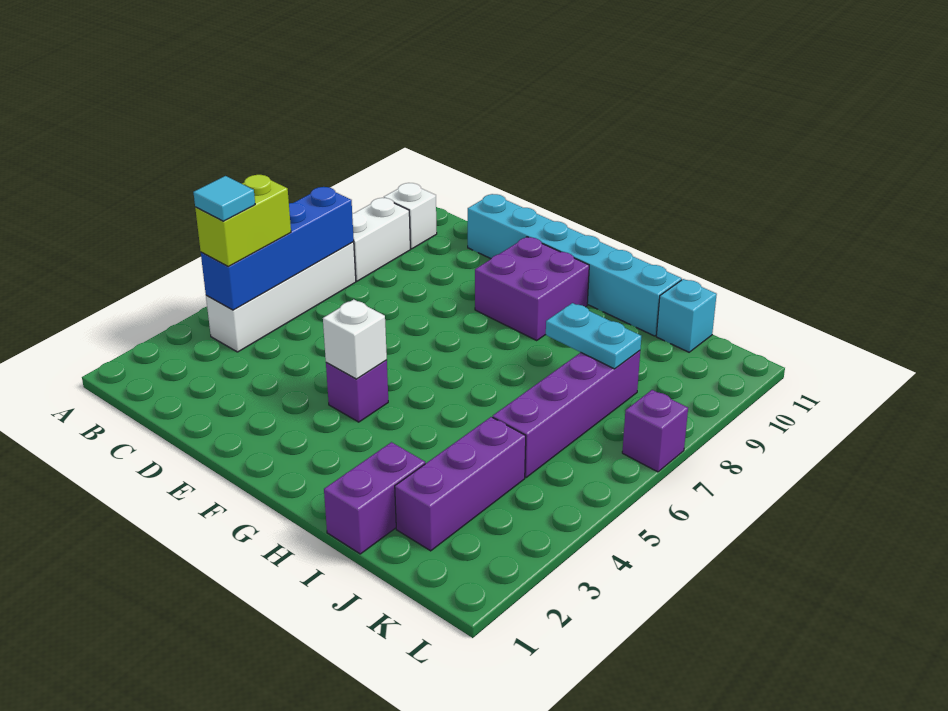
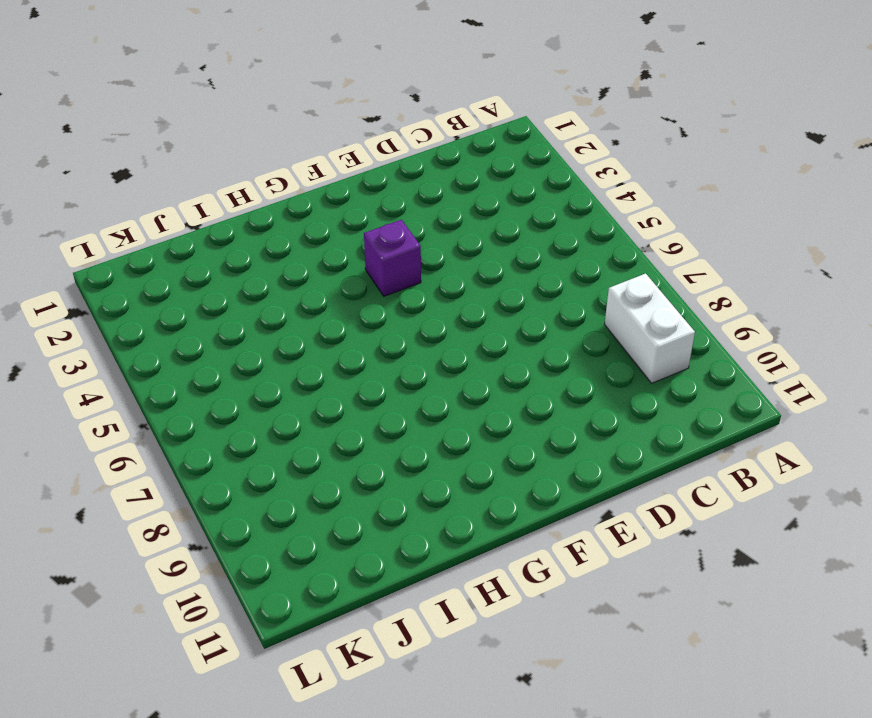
none -> white brick B4:B7 level 1
none -> white brick B10 level 1
none -> cyan brick D11:I11 level 1

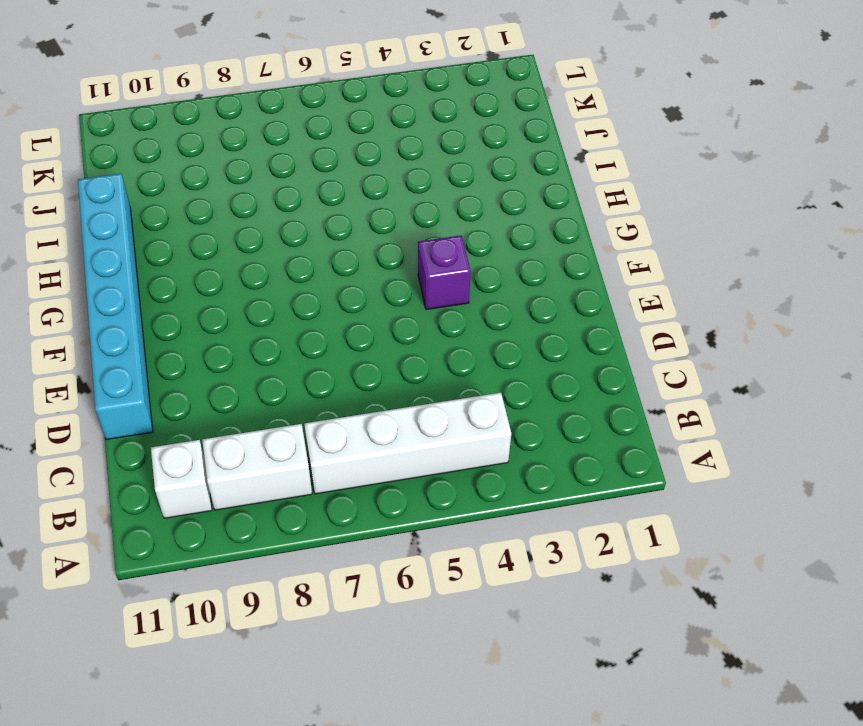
none -> purple brick F9:G10 level 1
none -> purple brick I1:I2 level 1
none -> purple brick J2:J4 level 1

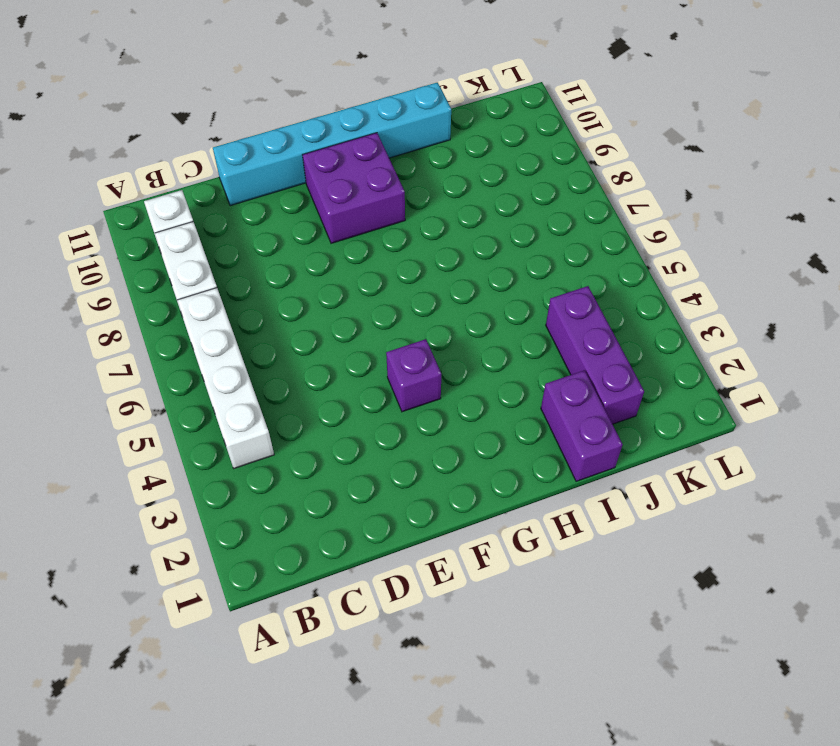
none -> purple brick J5:J8 level 1
none -> cyan brick J11 level 1
none -> purple brick L7 level 1

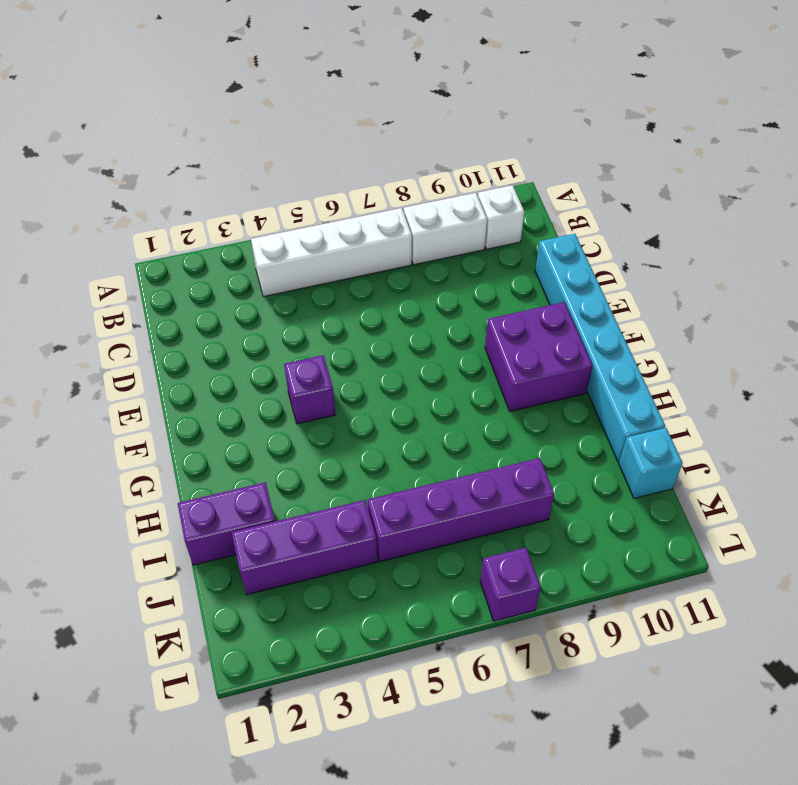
none -> blue brick B4:B7 level 2
none -> white brick F4 level 2
none -> cyan plate I8:J8 level 2

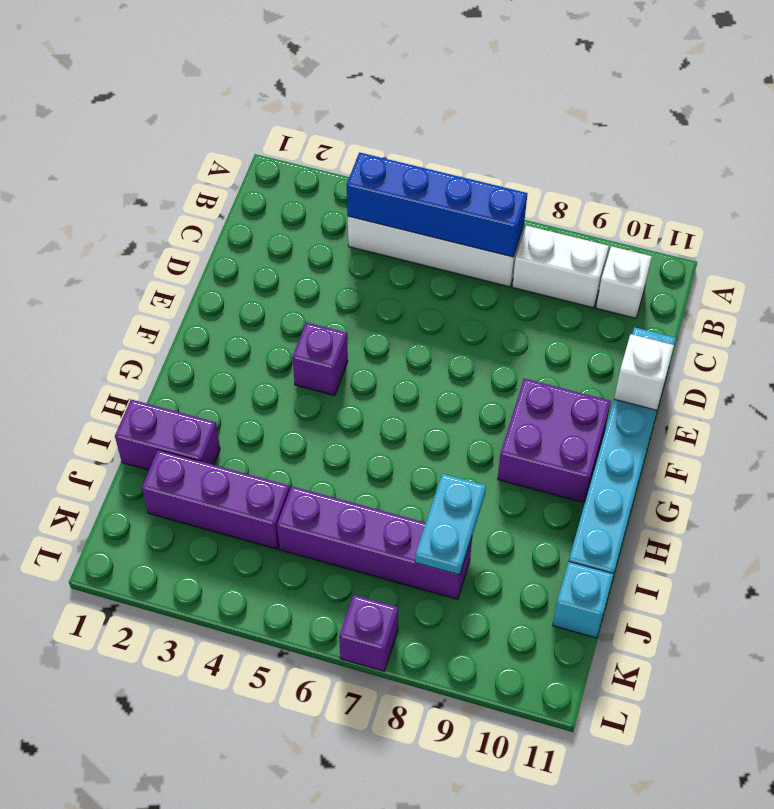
white brick E11 level 2 -> white brick F4 level 2
none -> lime brick B4:B5 level 3
none -> cyan tile B4 level 4

